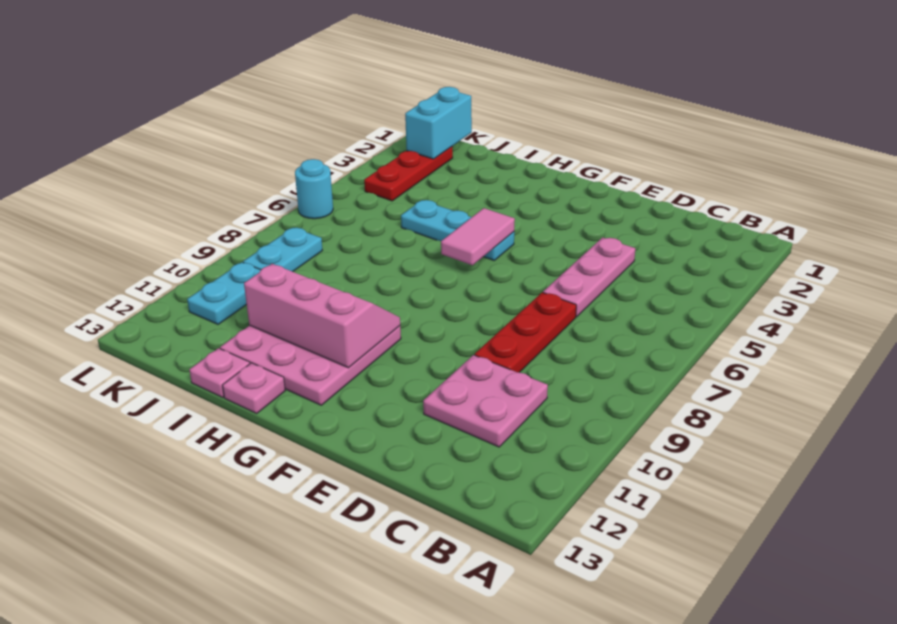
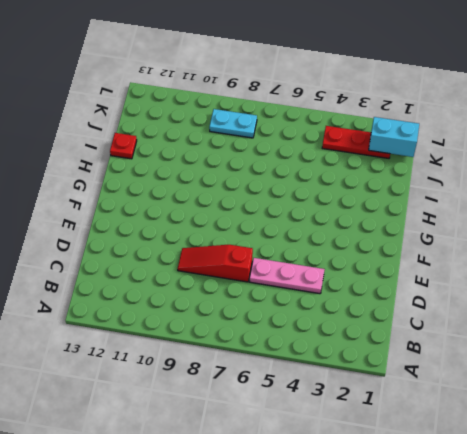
red slope D7:D9 level 1 top 7 -> red plate D7:D9 level 1
red plate I13 level 1 -> pink plate I13 level 1
none -> pink plate C10:D11 level 1
none -> cyan plate G5:I5 level 1
none -> pink plate G10:I12 level 1

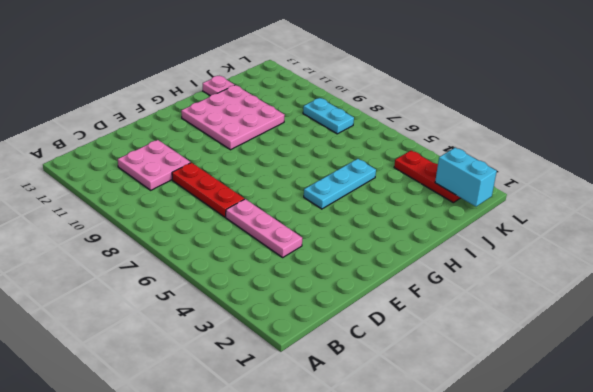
none -> pink plate H13 level 1
none -> cyan plate K10:K11 level 1
none -> cyan round brick L6 level 1

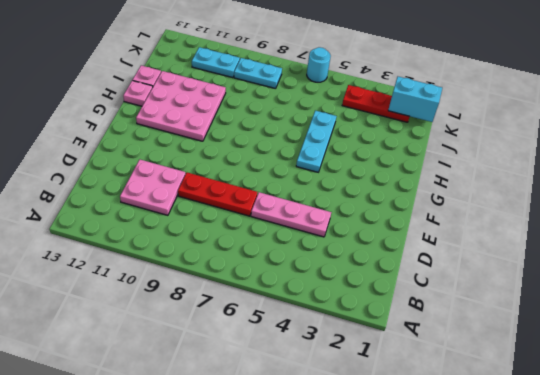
none -> pink tile G5:G6 level 2
none -> pink slope G10:I11 level 2 top 11

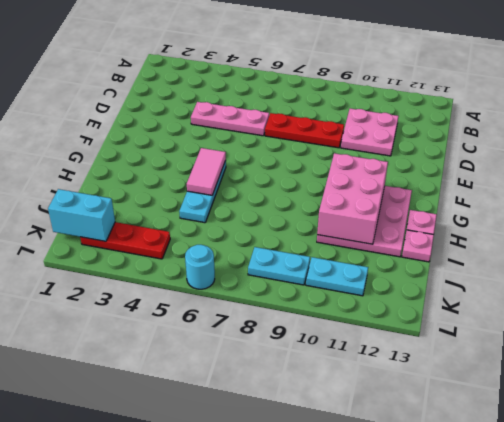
pink tile G5:H5 level 2 -> pink tile G5:G6 level 2
pink brick G10:I11 level 2 -> pink slope G10:I11 level 2 top 11

